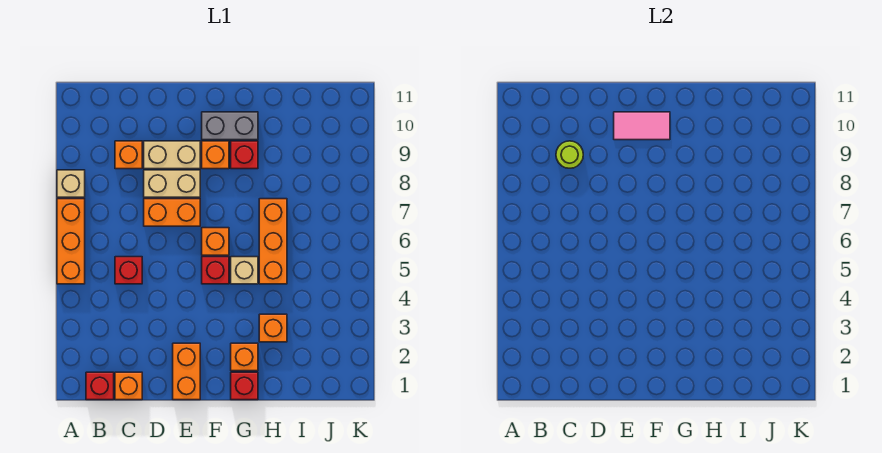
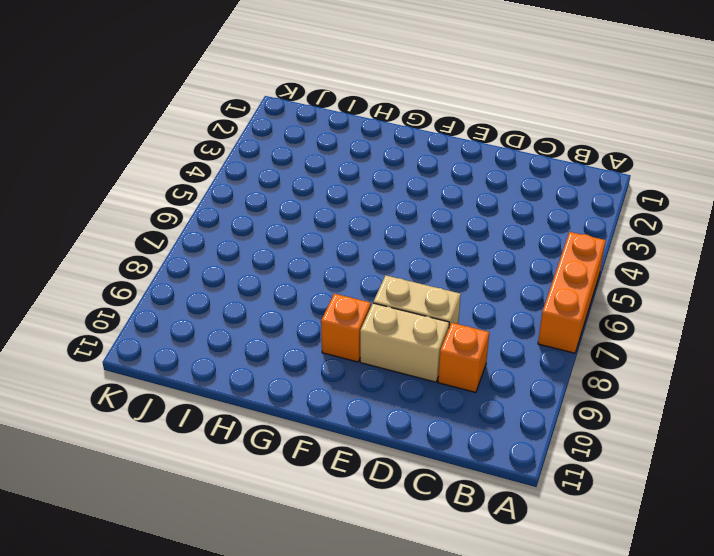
none -> tan brick A8 level 1
none -> red brick B1 level 1
none -> orange brick C1 level 1

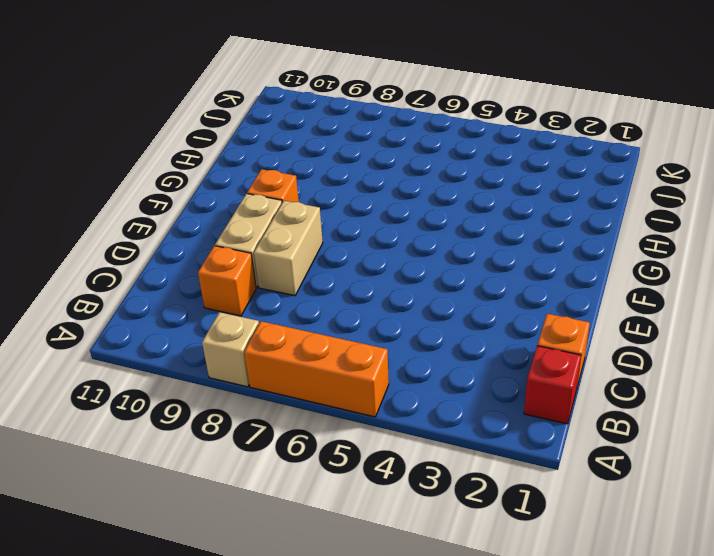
none -> red brick C5 level 1
none -> orange brick D7:E7 level 1
none -> orange brick E1:E2 level 1

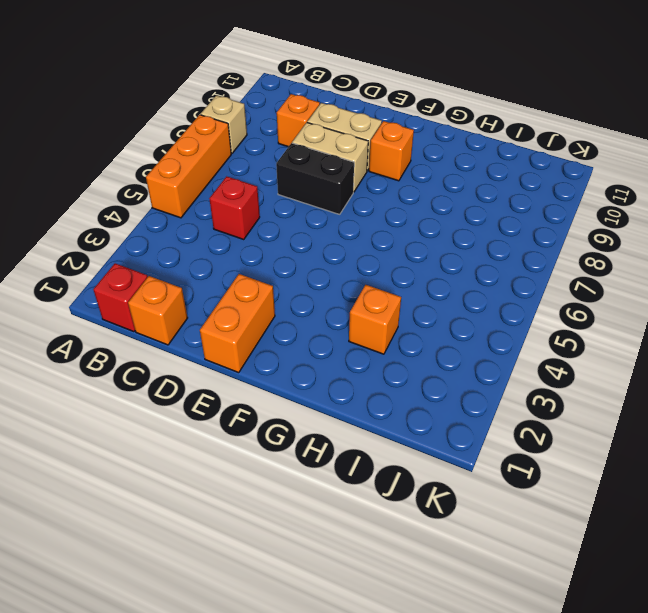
black brick D7:E7 level 1 -> orange brick D7:E7 level 1
none -> red brick F5 level 1
none -> orange brick F6 level 1
none -> grey brick F10:G10 level 1

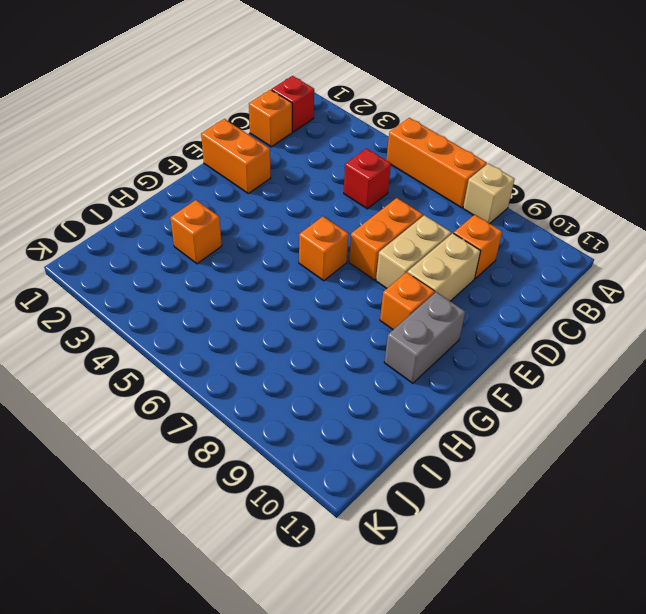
none -> red brick F5 level 1
none -> red brick G1 level 1
none -> orange brick G2 level 1

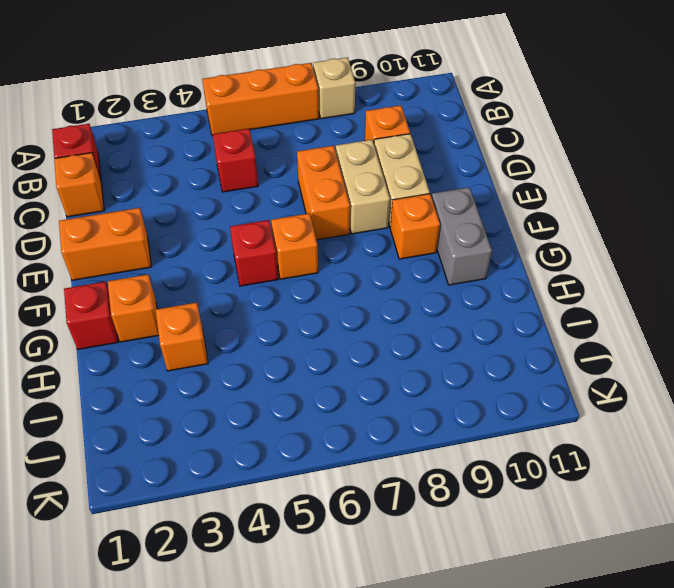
none -> tan brick G5 level 1
none -> red brick G9 level 1
none -> orange brick H5:H7 level 1

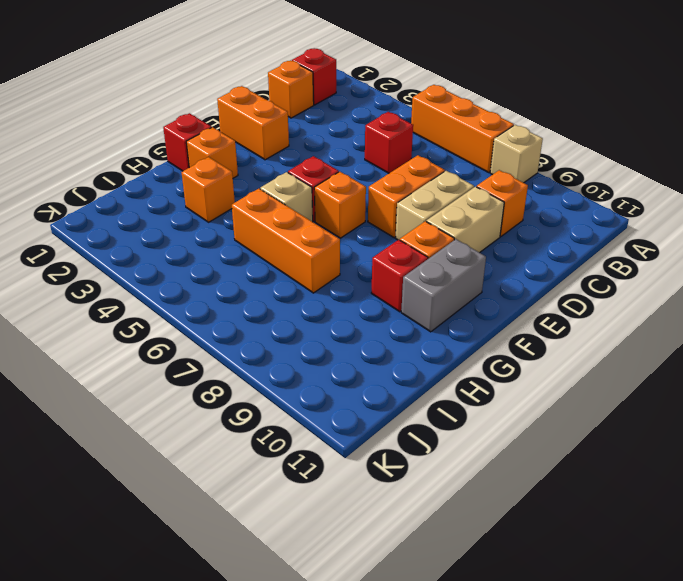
none -> lime round brick C9 level 2
none -> pink tile E10:F10 level 2

